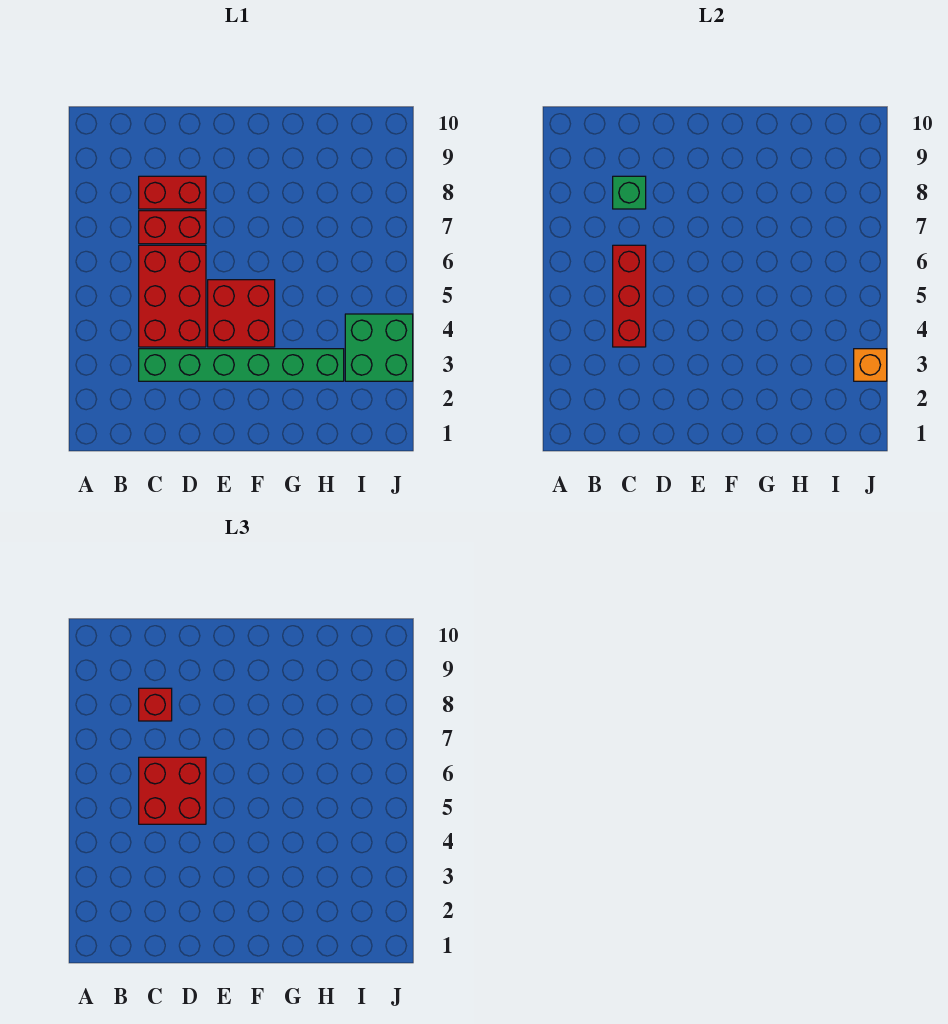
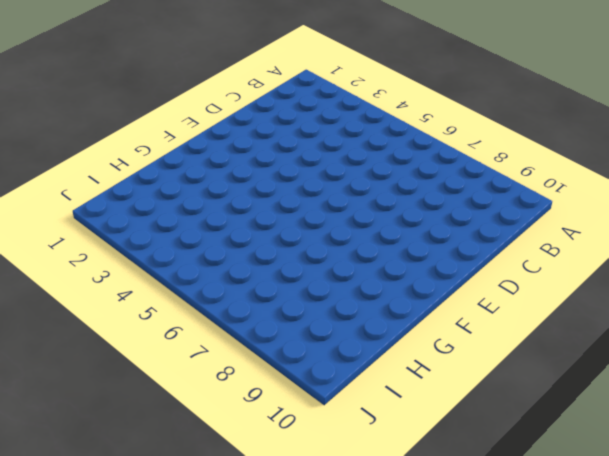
none -> green brick C3:H3 level 1
none -> red brick C4:D6 level 1

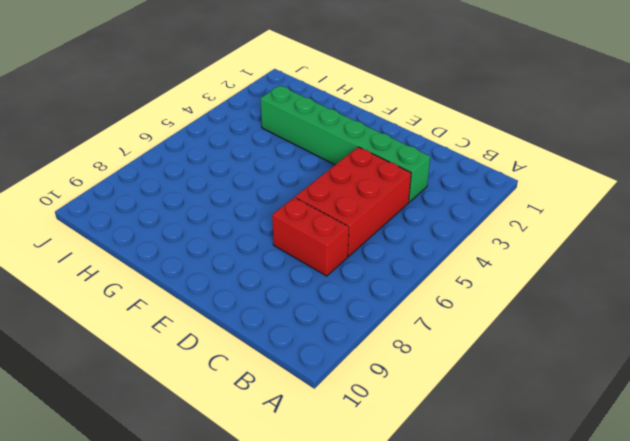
none -> red brick C8:D8 level 1
none -> red brick E4:F5 level 1

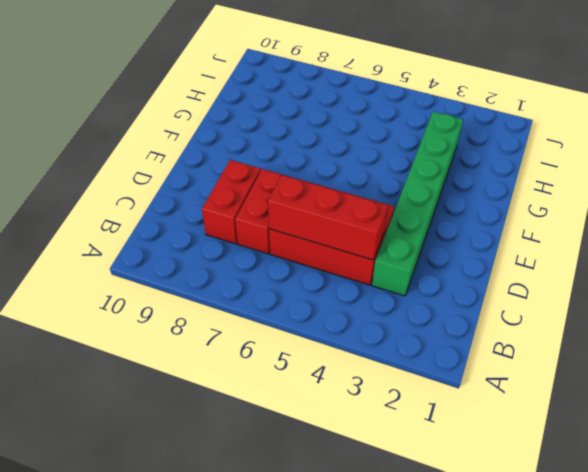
none -> red brick E4:F5 level 1
none -> green brick I3:J4 level 1

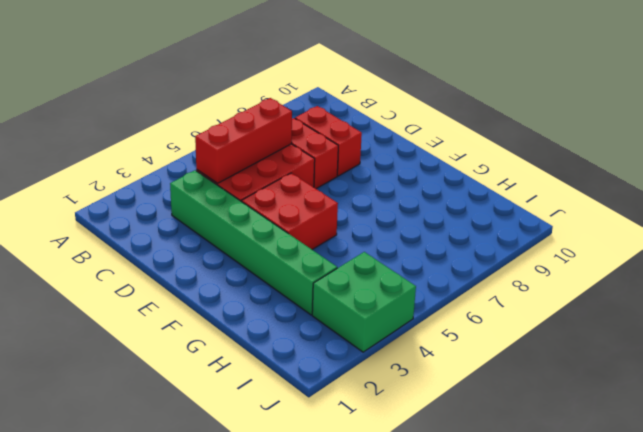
none -> green brick C8 level 2
none -> orange brick J3 level 2

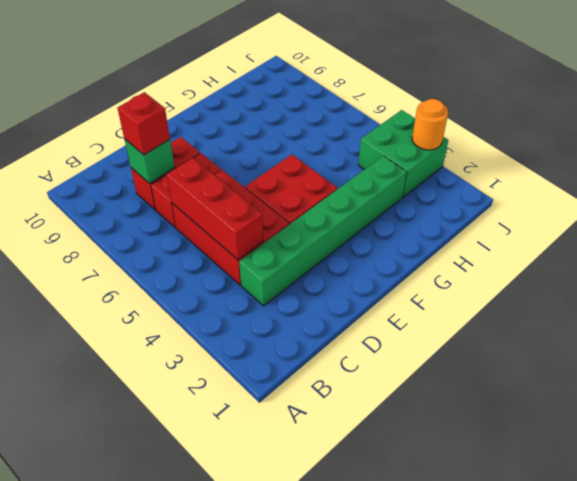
orange round brick J3 level 2 -> orange brick J3 level 2
none -> red brick C5:D6 level 3

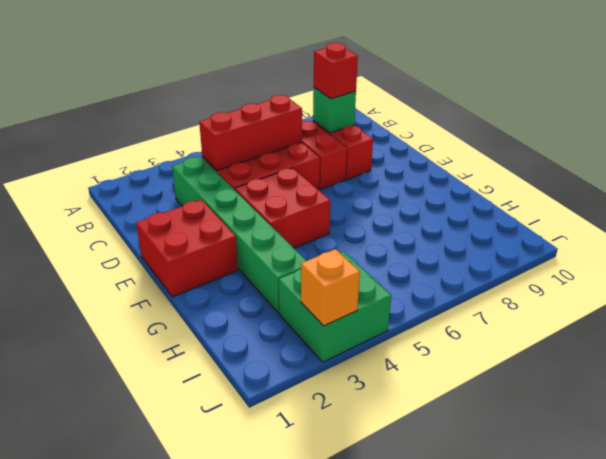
red brick E1:F2 level 1 -> red brick C5:D6 level 3

